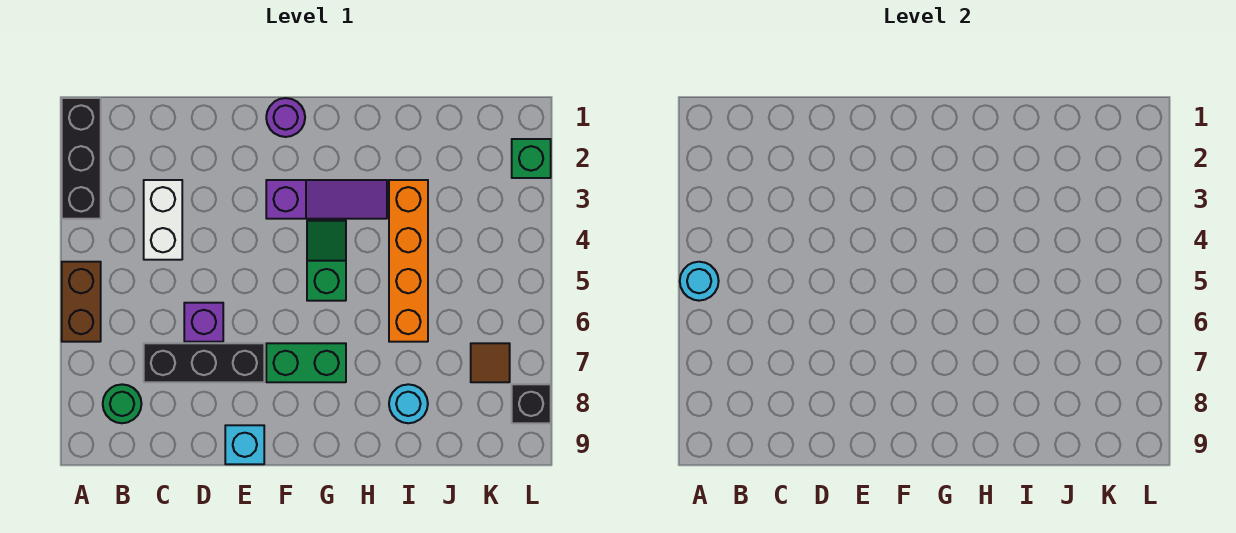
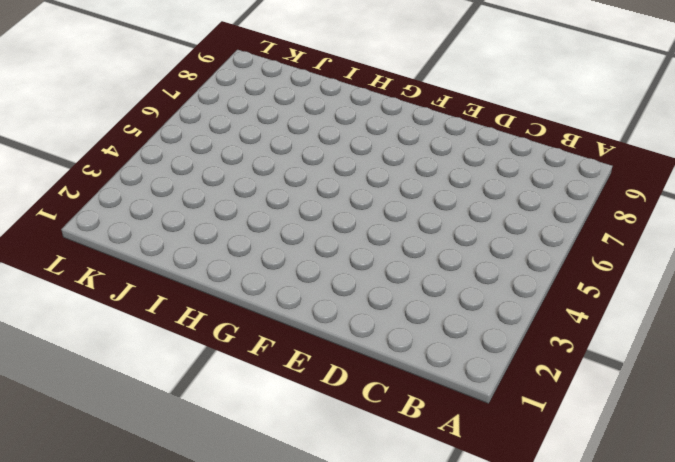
none -> black brick A1:A3 level 1
none -> brown brick A5:A6 level 1
none -> green round brick B8 level 1

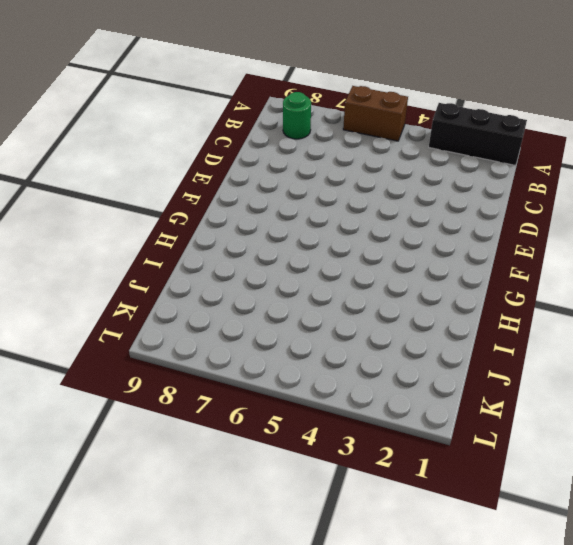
none -> white brick C3:C4 level 1
none -> black brick C7:E7 level 1
none -> purple brick D6 level 1

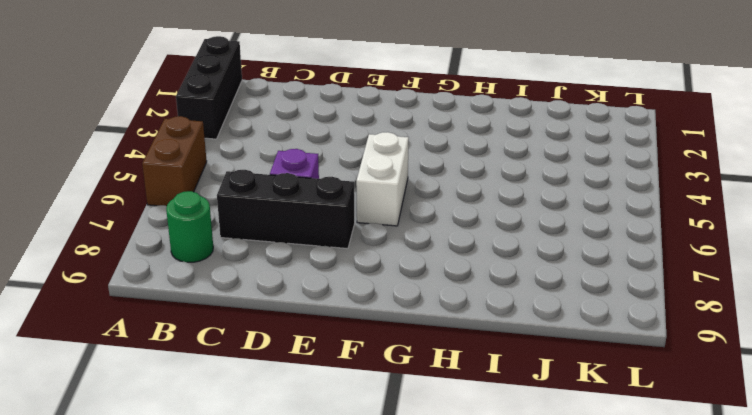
white brick F5:F6 level 1 -> white brick C3:C4 level 1
none -> cyan brick E9 level 1
none -> purple round brick F1 level 1
none -> purple slope F3:H3 level 1 top F

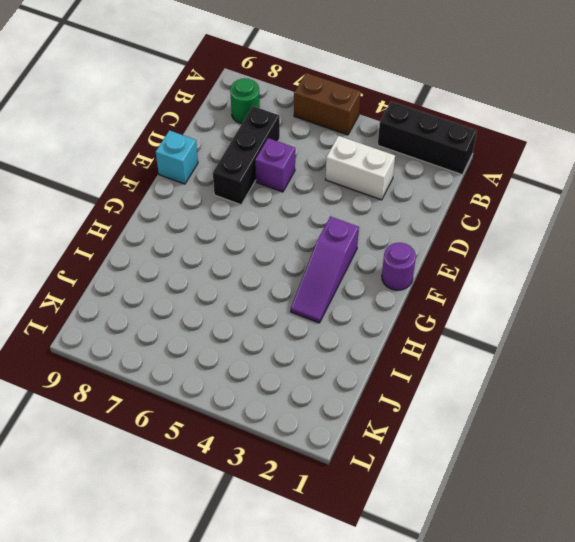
none -> green brick F7:G7 level 1
none -> green slope G4:G5 level 1 top 5
none -> orange brick I3:I6 level 1

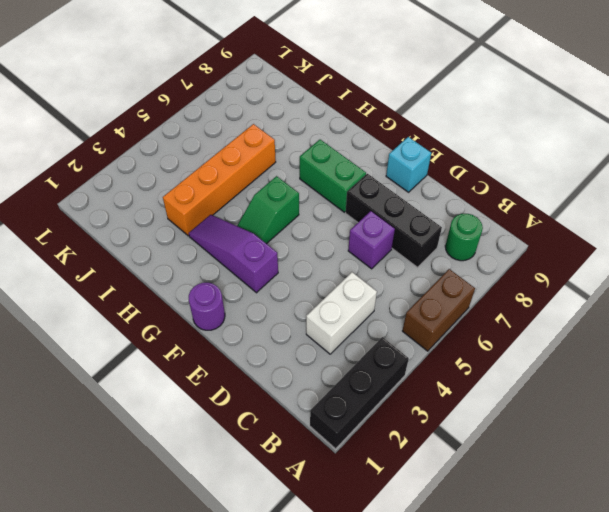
none -> cyan round brick I8 level 1
none -> brown tile K7 level 1
none -> green brick L2 level 1

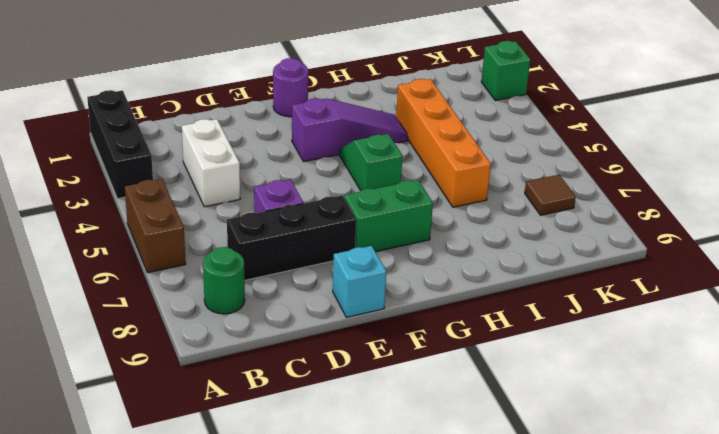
none -> cyan round brick I8 level 1
none -> black brick L8 level 1
none -> cyan round brick A5 level 2

